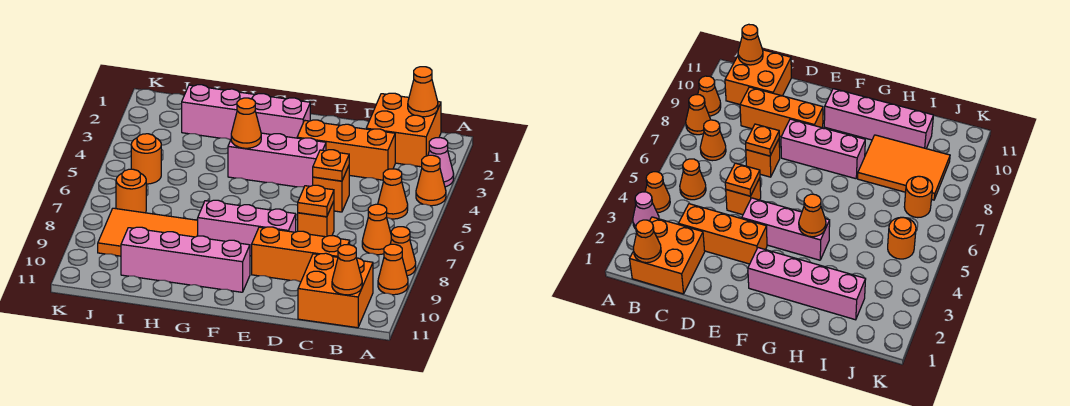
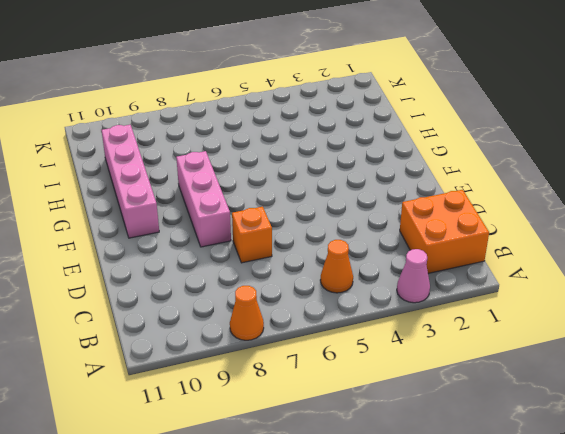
none -> orange cone A4 level 1
none -> orange cone A9 level 1
none -> orange cone B7 level 1

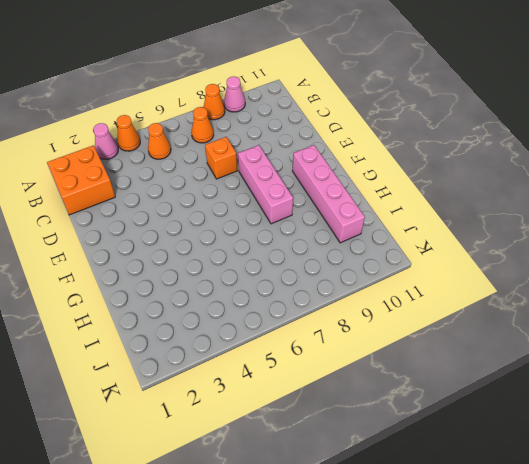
pink cone A9 level 1 -> orange cone A9 level 1
none -> orange brick B10:C11 level 1
none -> orange brick C3:E3 level 1
none -> orange brick C9:E9 level 1

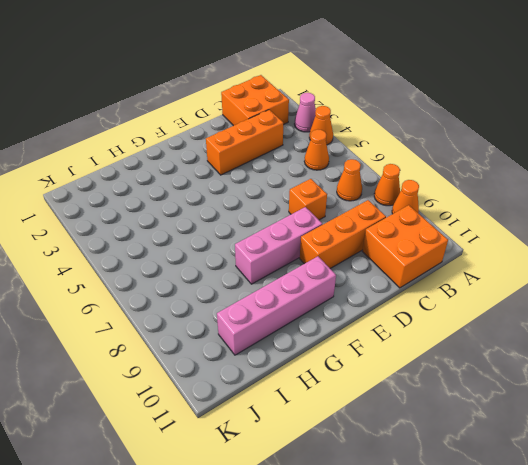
none -> orange brick D5 level 1
none -> pink brick E4:G4 level 1
none -> pink brick F2:I2 level 1

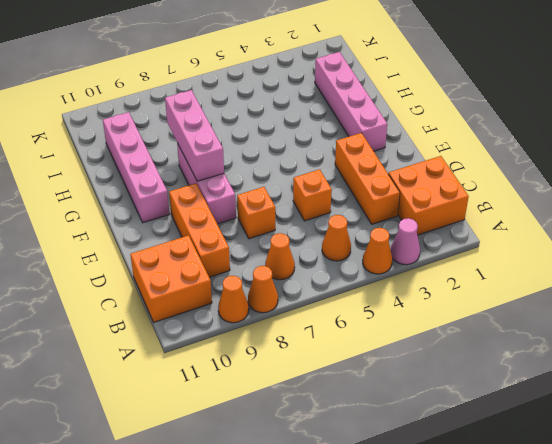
pink brick F8:H8 level 2 -> pink brick E4:G4 level 1
none -> orange tile H8:J9 level 1
none -> orange round brick J5 level 1
none -> orange round brick J7 level 1

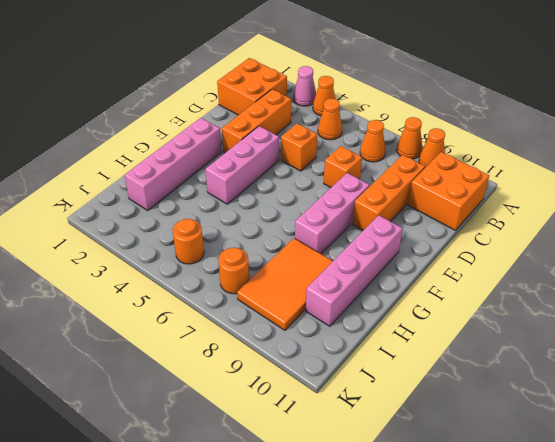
none -> orange cone B1 level 2
none -> orange cone B11 level 2
none -> orange plate D5 level 2

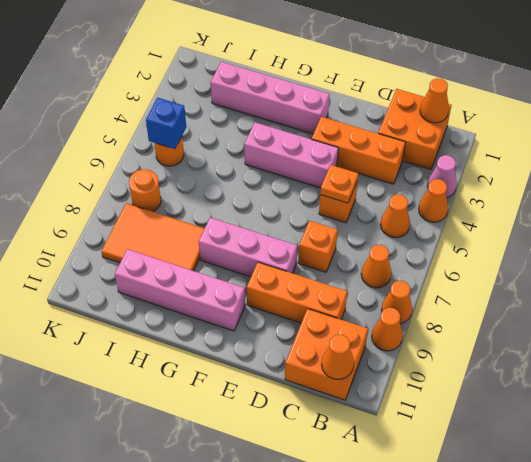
blue brick J5 level 2 -> none
none -> orange plate D7 level 2
none -> orange cone G4 level 2

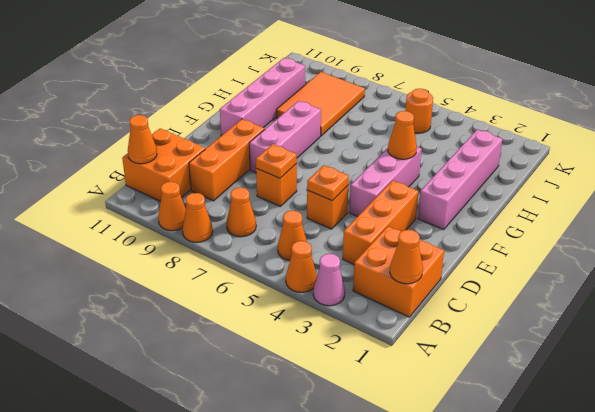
none -> orange round brick J7 level 1

